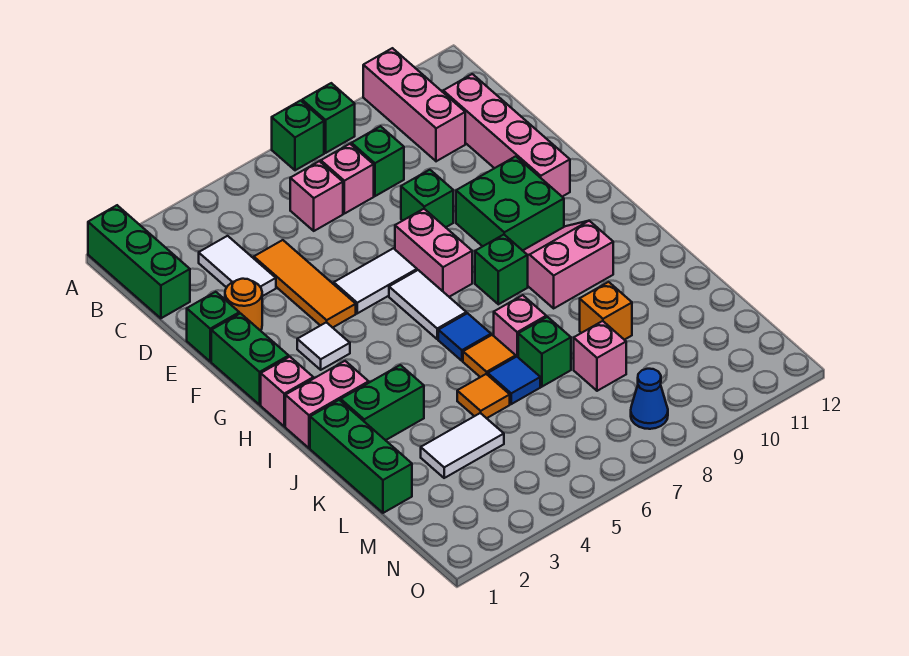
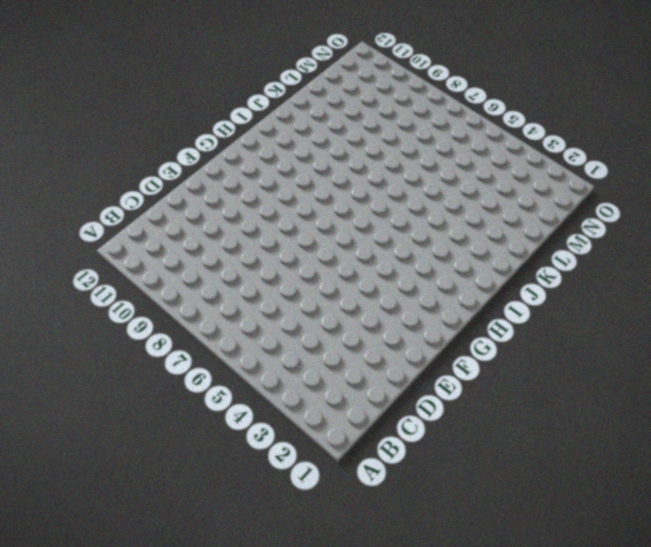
none -> green brick A1:C1 level 1
none -> green brick A7 level 1
none -> green brick A8 level 1
none -> pink brick A10:C10 level 1

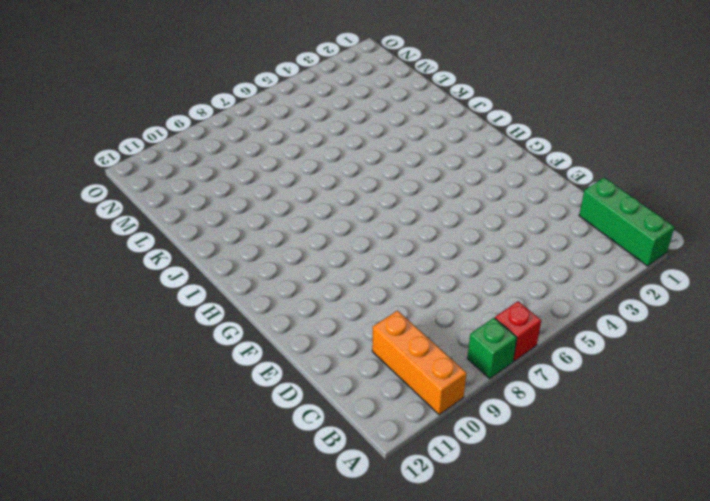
red brick A7 level 1 -> green brick A7 level 1
orange brick A10:C10 level 1 -> pink brick A10:C10 level 1
none -> white tile C3:D3 level 1
none -> pink brick C6 level 1
none -> pink brick C7 level 1
none -> green brick C8 level 1

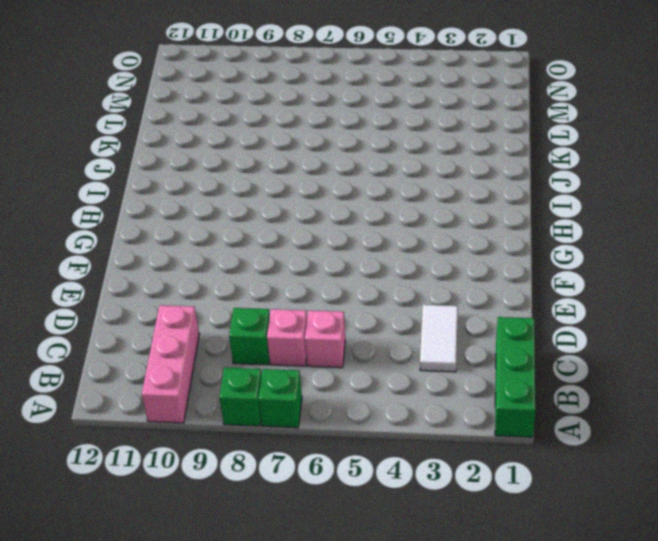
none -> pink brick C11:F11 level 1
none -> orange tile D4:F4 level 1
none -> green brick E1 level 1
none -> orange round brick E2 level 1

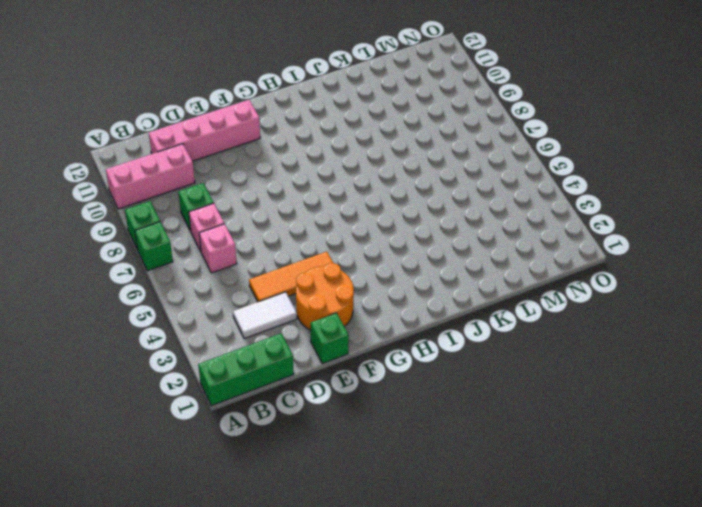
orange round brick E2:F3 level 1 -> orange round brick E2 level 1
none -> green brick E8 level 1
none -> green brick F1:G1 level 1
none -> white tile F5:F6 level 1
none -> pink brick F7:G7 level 1

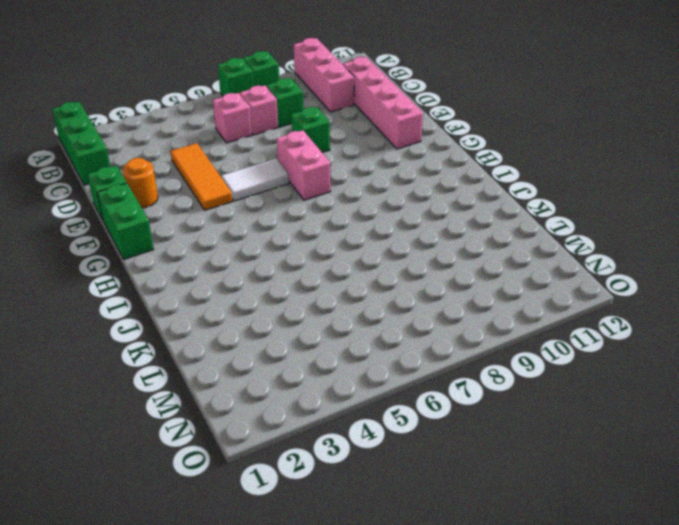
none -> white tile C3:D3 level 1
none -> green brick F9:G10 level 1
none -> white tile G3 level 1
none -> white tile G6:H6 level 1

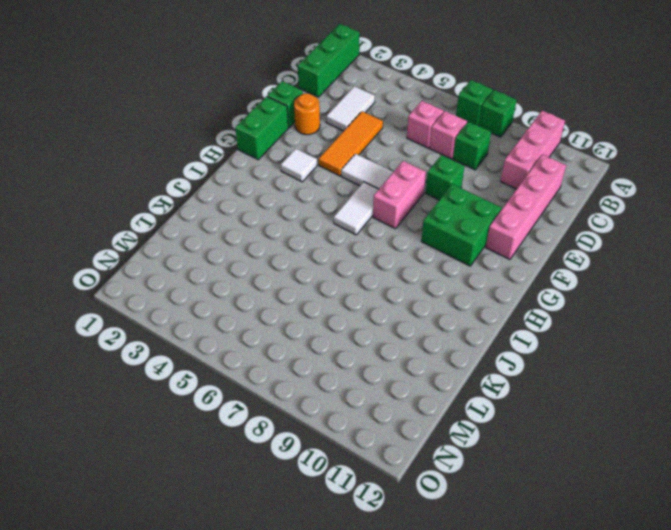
none -> pink brick H1 level 1
none -> green brick H8 level 1
none -> pink slope H9:I10 level 1 top I
none -> pink brick I1:I2 level 1

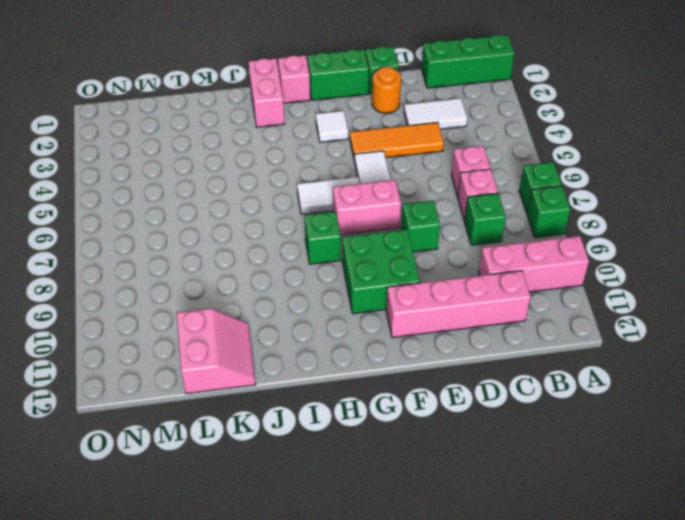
pink slope K11:L12 level 1 top L -> pink slope H9:I10 level 1 top I
none -> blue tile I6 level 1
none -> green brick J1:L1 level 1
none -> green brick J2:J3 level 1
none -> orange tile J6 level 1

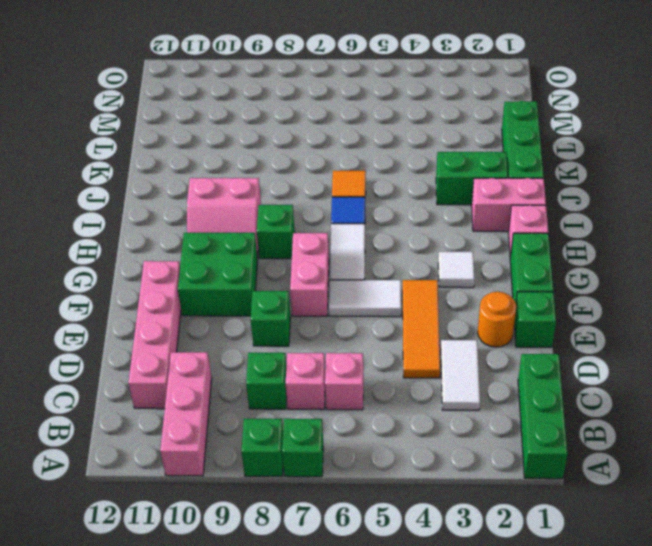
none -> pink brick J7 level 1
none -> orange tile K5 level 1
none -> blue tile K6 level 1
none -> green brick K7 level 1

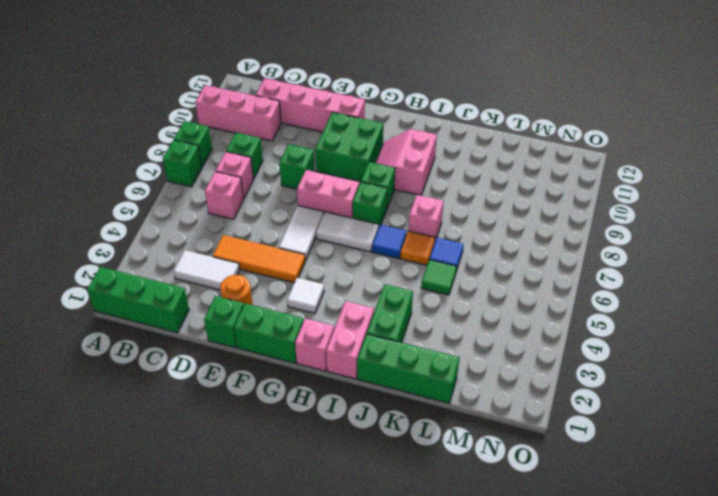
green brick H7 level 1 -> green brick K7 level 1
green tile K5 level 1 -> orange tile K5 level 1
none -> orange brick K9 level 1
none -> white tile L3:L4 level 1
none -> pink brick L8 level 1
none -> blue cone N8 level 1

